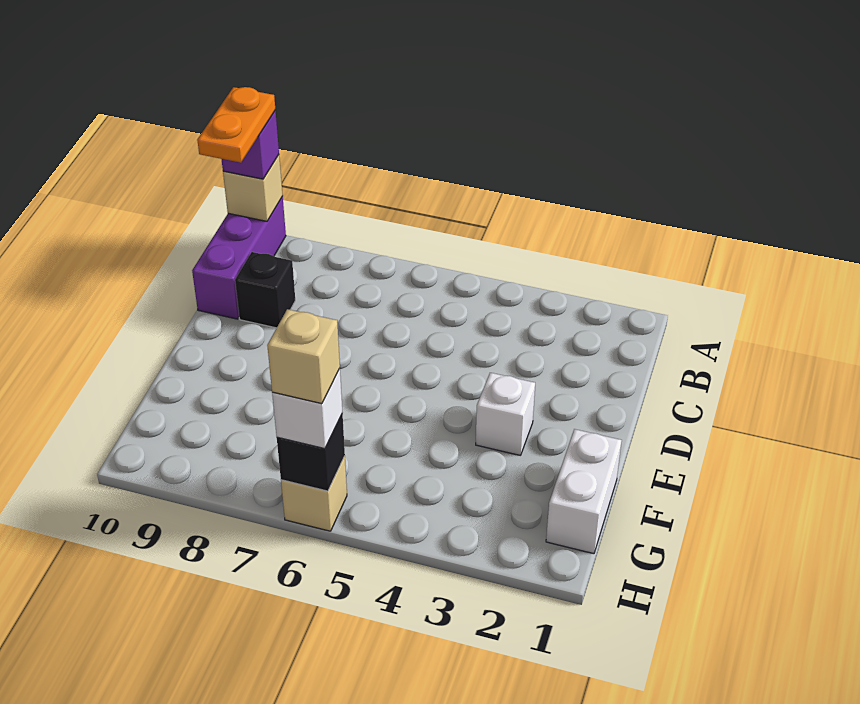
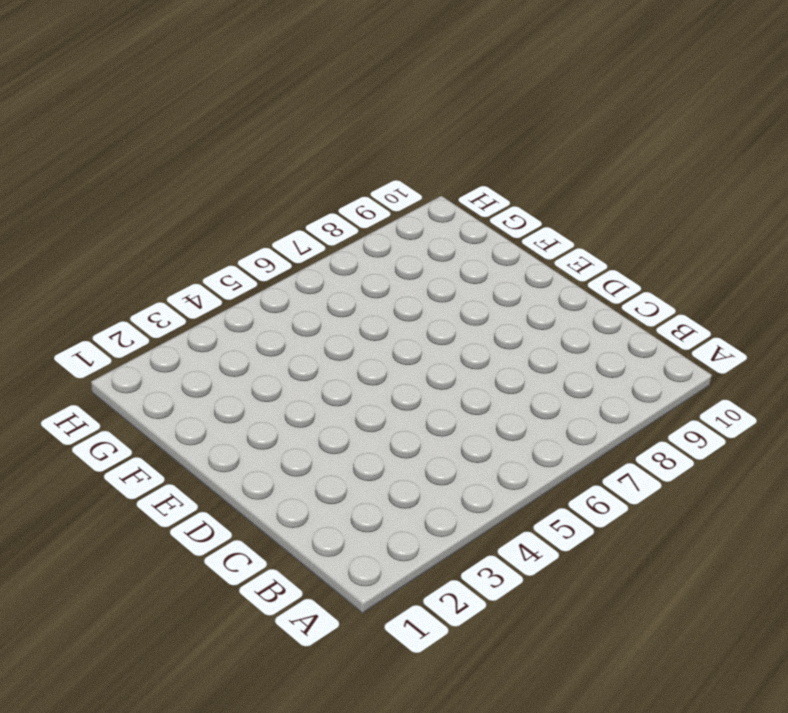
none -> purple brick A10:C10 level 1
none -> black brick C9 level 1

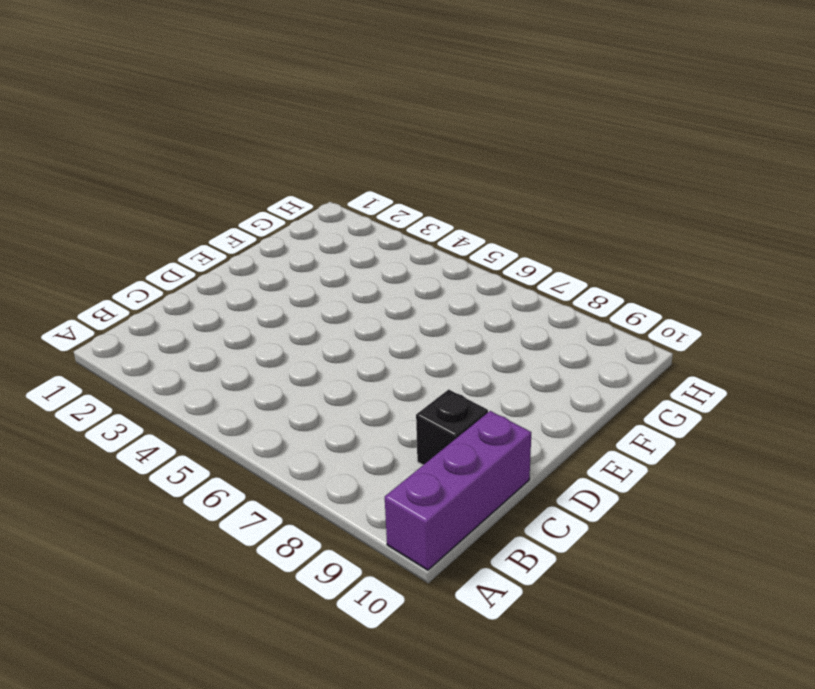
none -> white brick E3 level 1
none -> white brick F1:G1 level 1

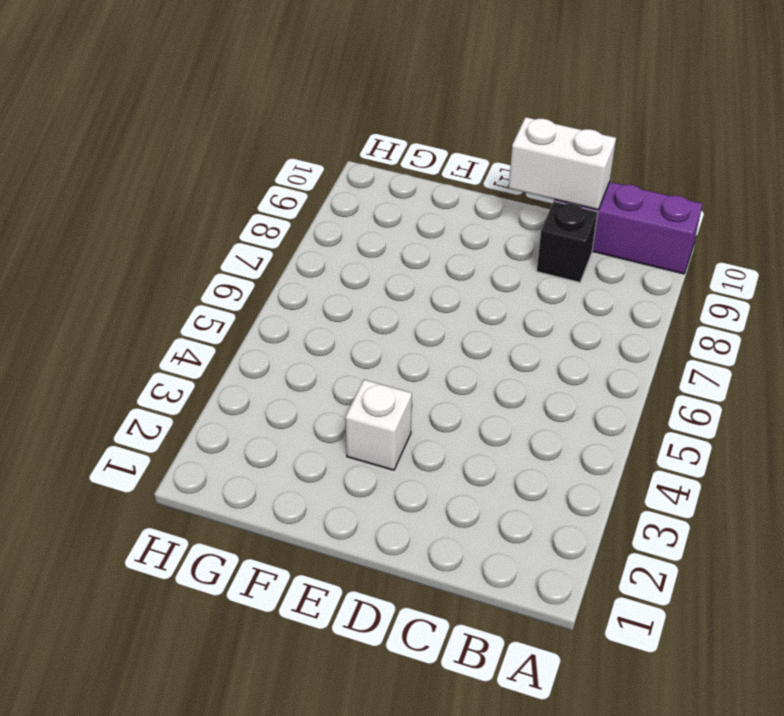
white brick C10:D10 level 2 -> white brick F1:G1 level 1
none -> tan brick H6 level 1
none -> tan brick A10 level 2

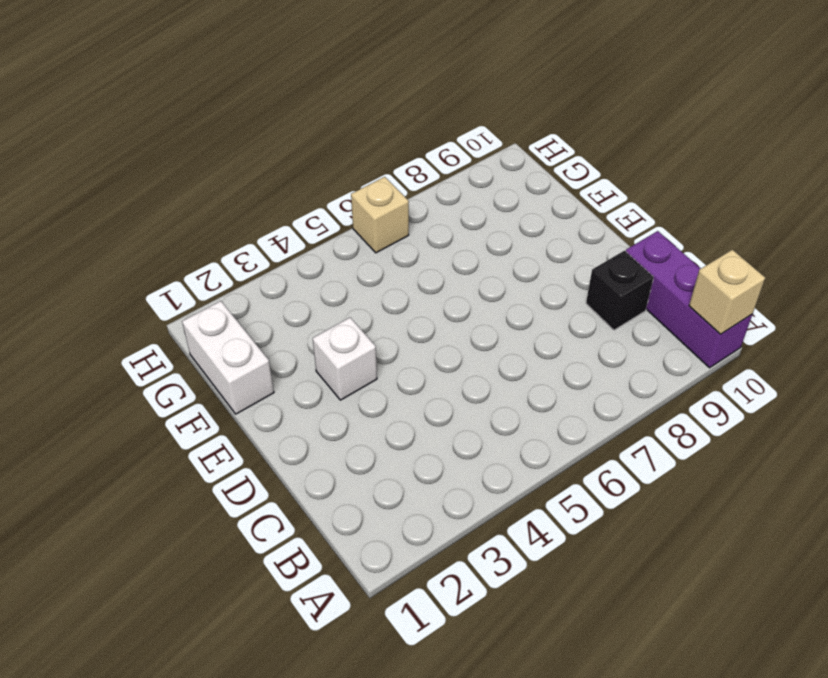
none -> black brick H6 level 2
none -> purple brick A10 level 3

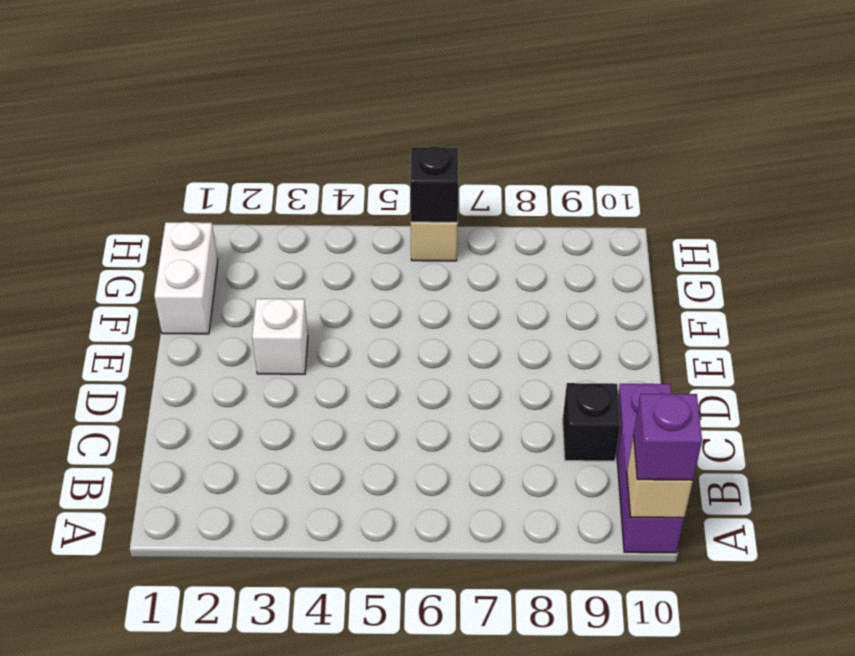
none -> white brick H6 level 3
none -> orange plate A10:B10 level 4

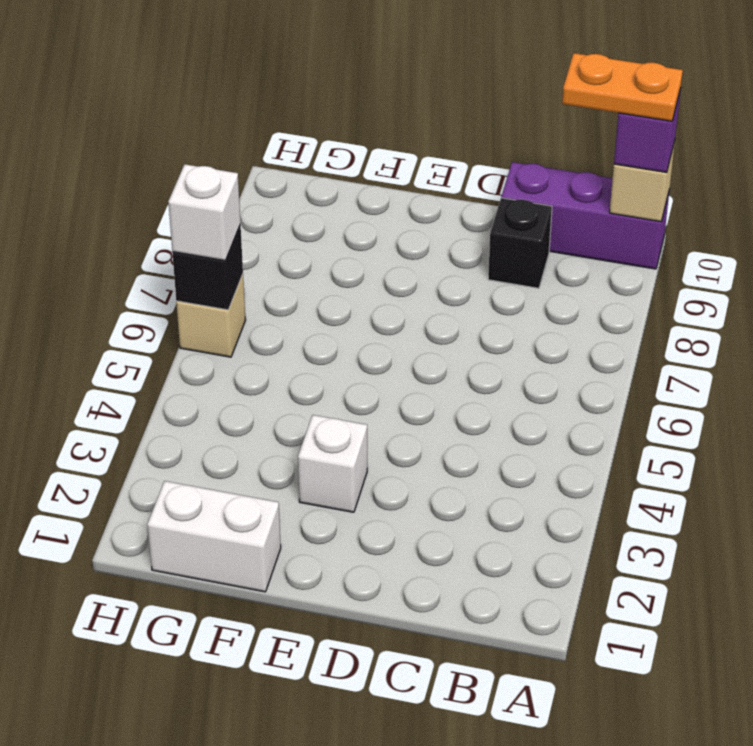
none -> tan brick H6 level 4

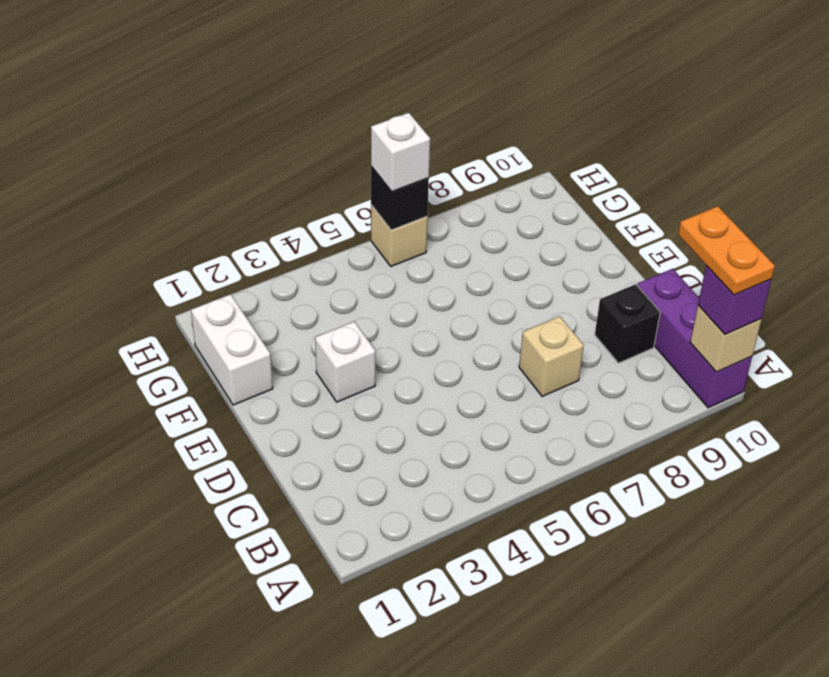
tan brick C7 level 1 -> tan brick H6 level 4

